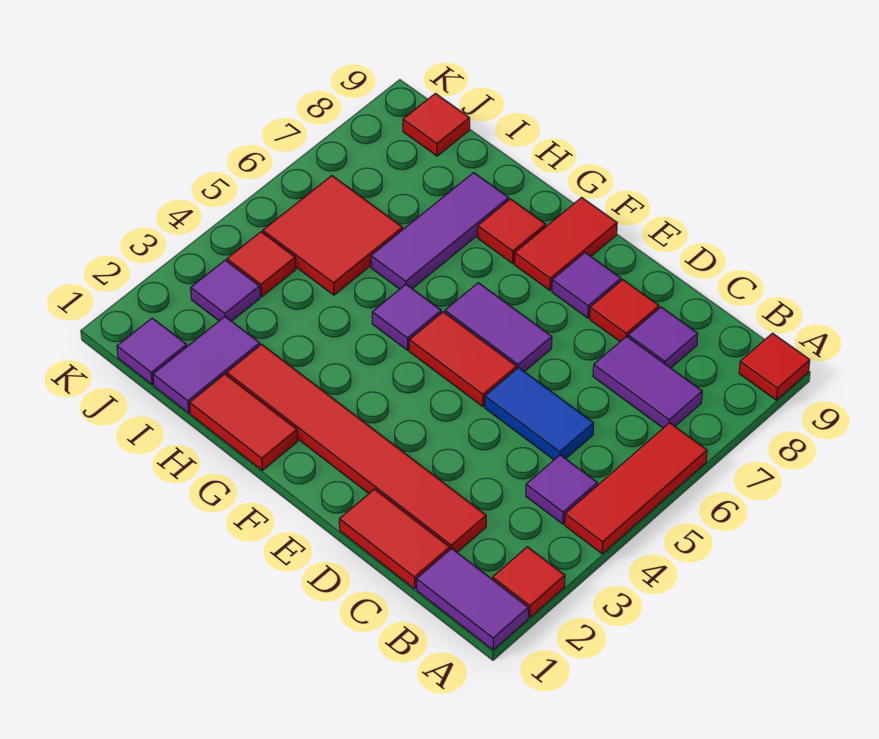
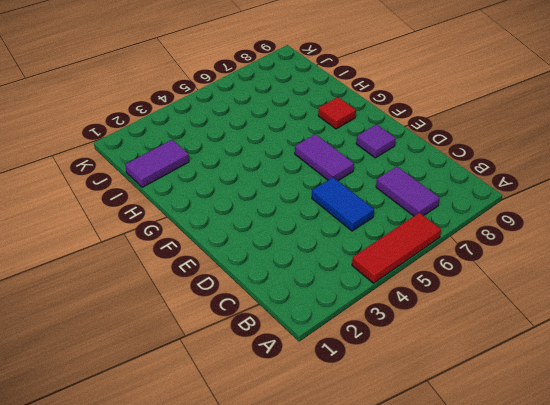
none -> purple tile A1:B1 level 1
none -> red tile A2 level 1
none -> red tile A9 level 1

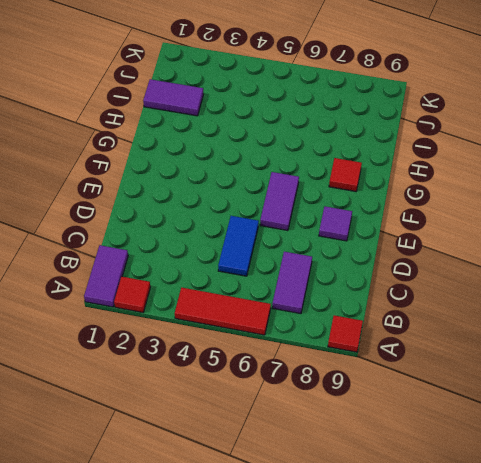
none -> purple tile B4 level 1
none -> red tile C1:D1 level 1
none -> red tile C2:H2 level 1

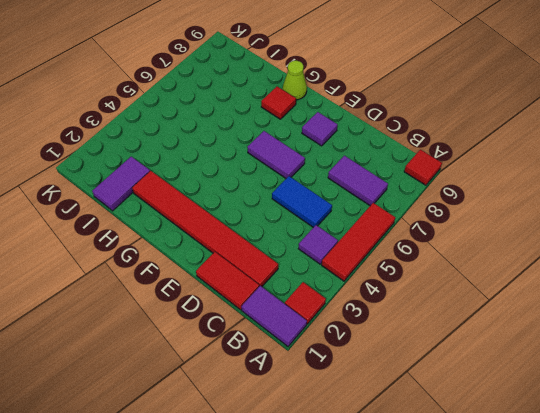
lime cone G9 level 1 -> none
none -> purple tile C8 level 1
none -> red tile D8 level 1
none -> red tile E5:F5 level 1

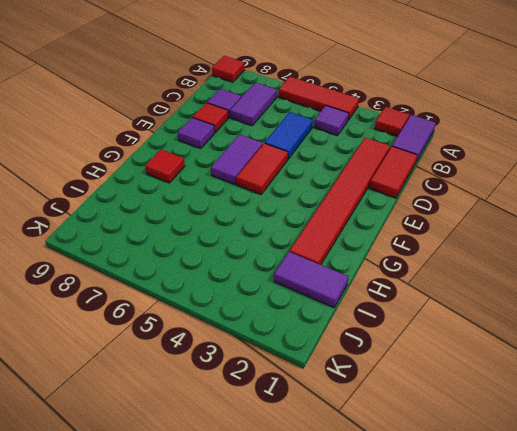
none -> red tile F8:F9 level 1
none -> red tile G1:H1 level 1
none -> purple tile G5 level 1

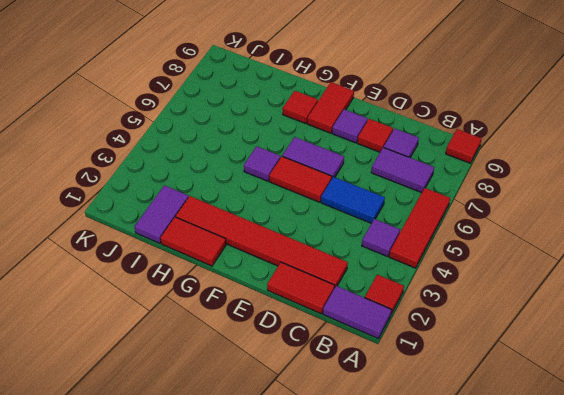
none -> purple tile H6:H8 level 1
none -> red tile I5:J6 level 1
none -> purple tile J1 level 1

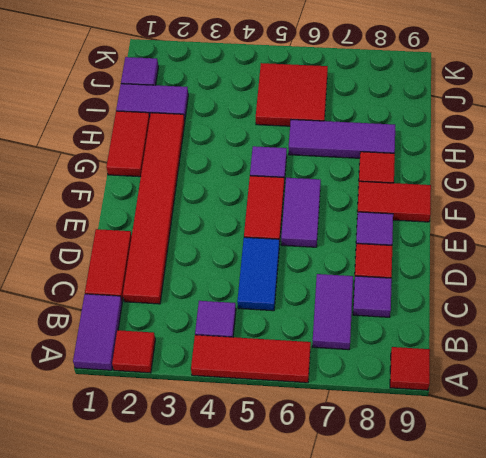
none -> purple tile J3 level 1
none -> red tile J4 level 1
none -> red tile J9 level 1

